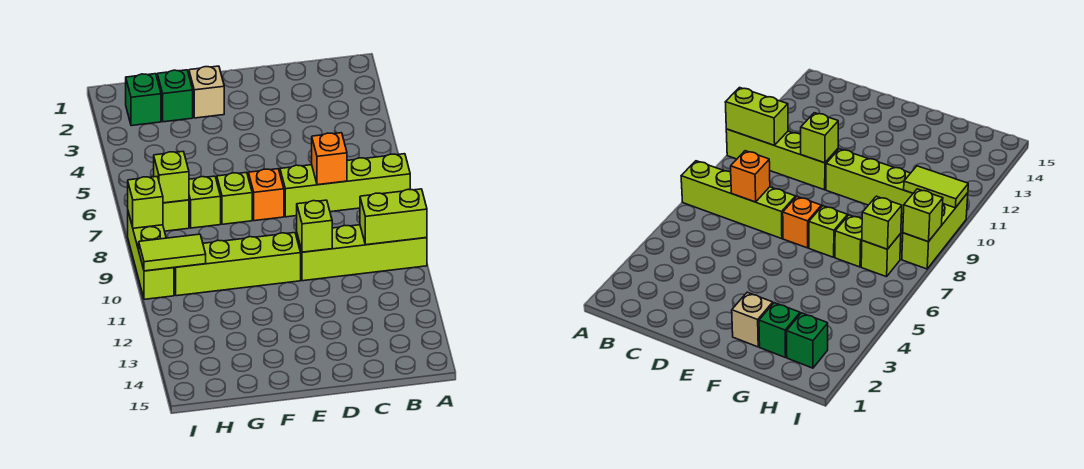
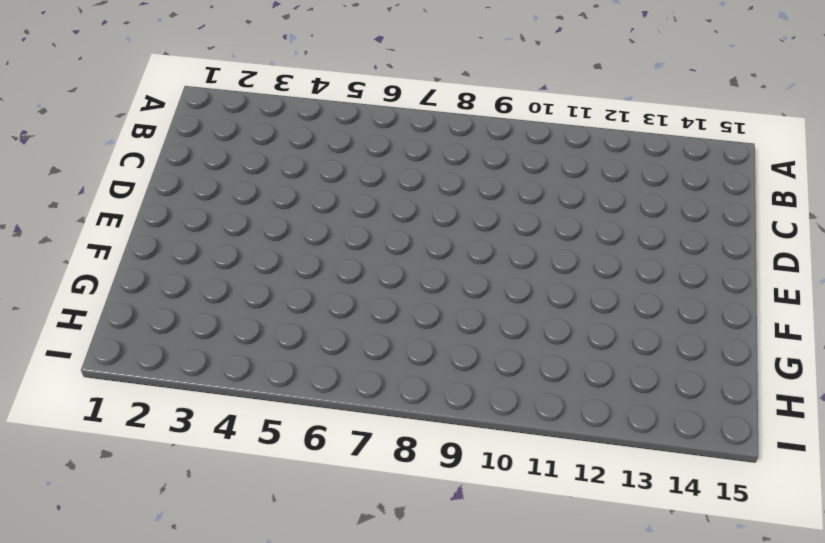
none -> lime brick A7:D7 level 1
none -> lime brick A10:D10 level 1
none -> orange brick E7 level 1

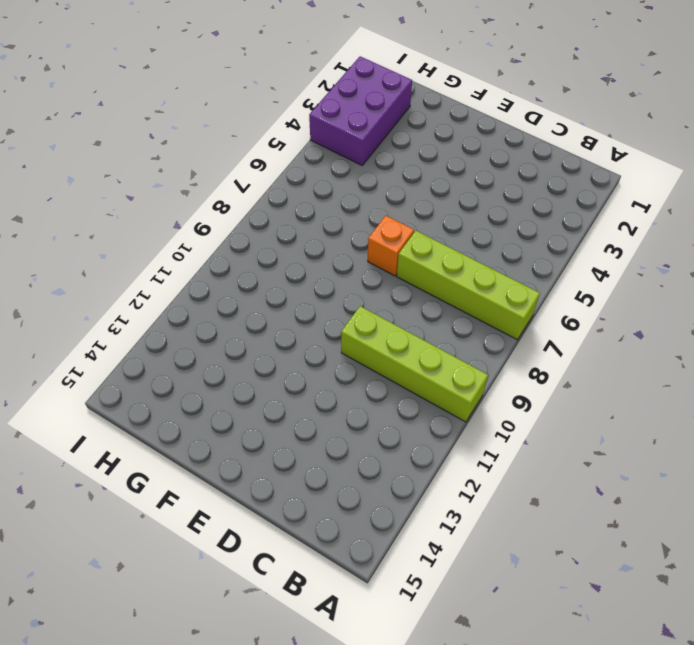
purple brick H2:I4 level 1 -> green brick H2 level 1
none -> lime brick E10:H10 level 1
none -> tan brick F2 level 1
none -> lime brick F7 level 1

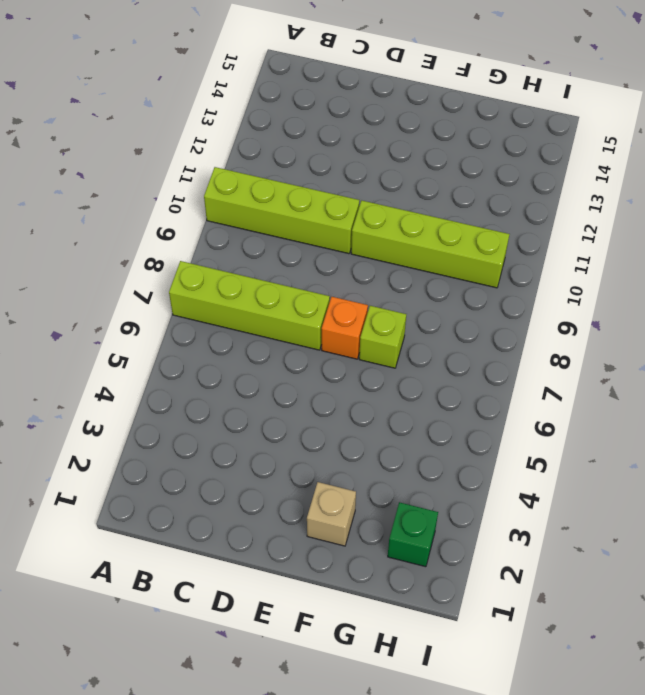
none -> green brick G2 level 1
none -> lime brick G7 level 1
none -> lime brick H7 level 1

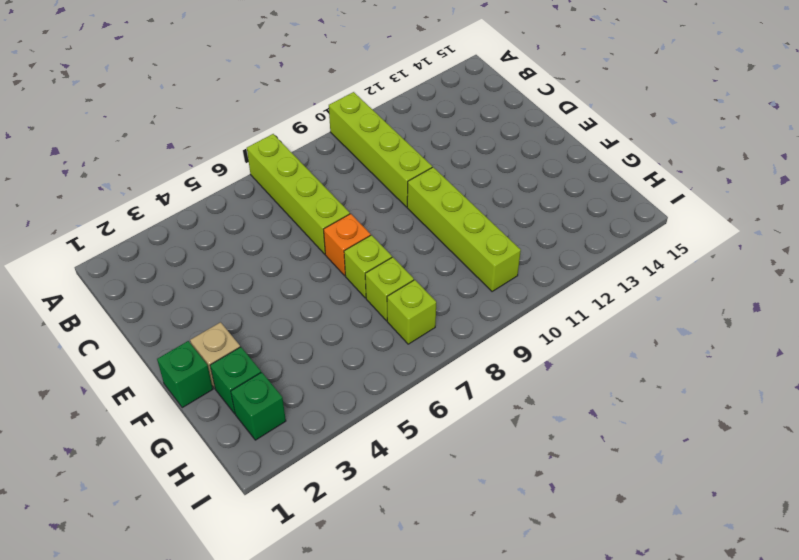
green brick F1 level 1 -> none
none -> lime brick I8:I10 level 1
none -> lime brick A10:B10 level 2
none -> orange brick C7 level 2

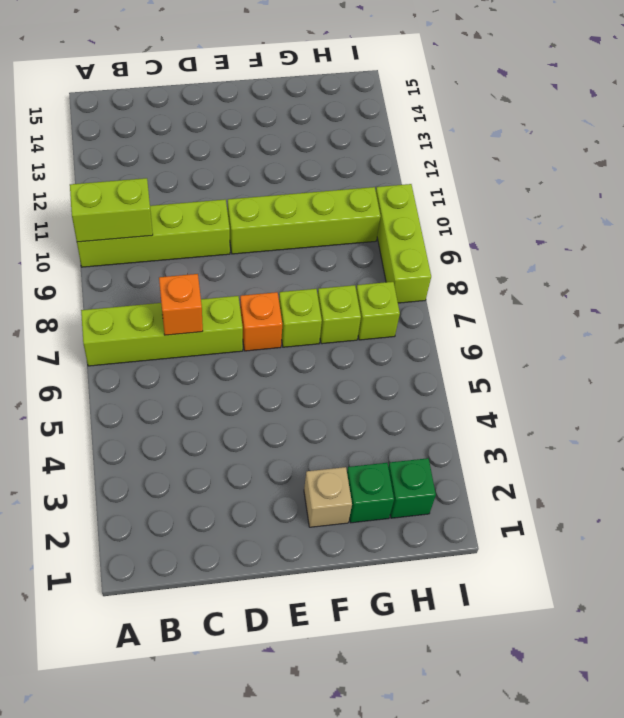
none -> lime brick D10 level 2
none -> lime brick H7 level 2
none -> lime tile H10:I10 level 2

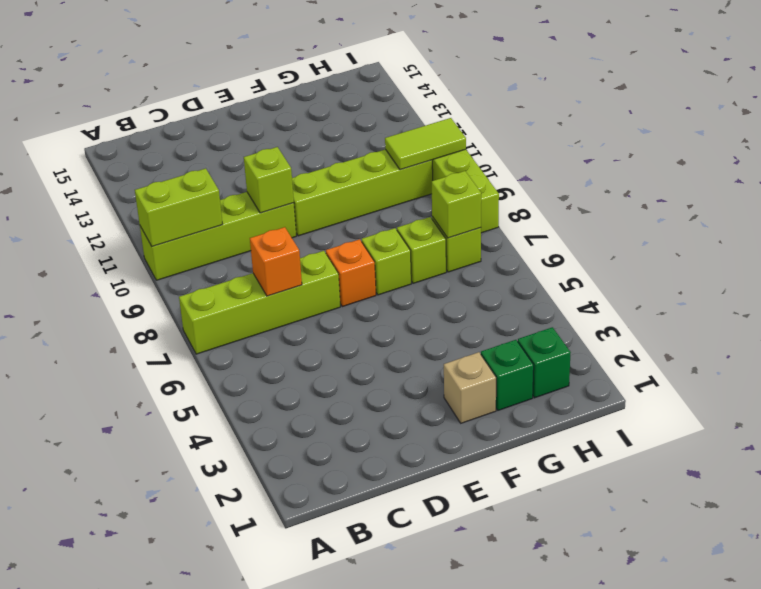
none -> lime brick I8 level 2

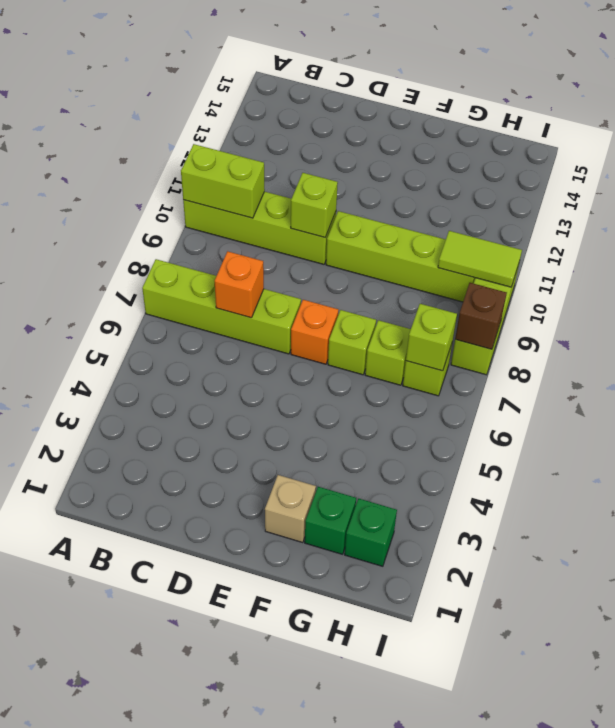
brown brick I8 level 2 -> lime brick I8 level 2

